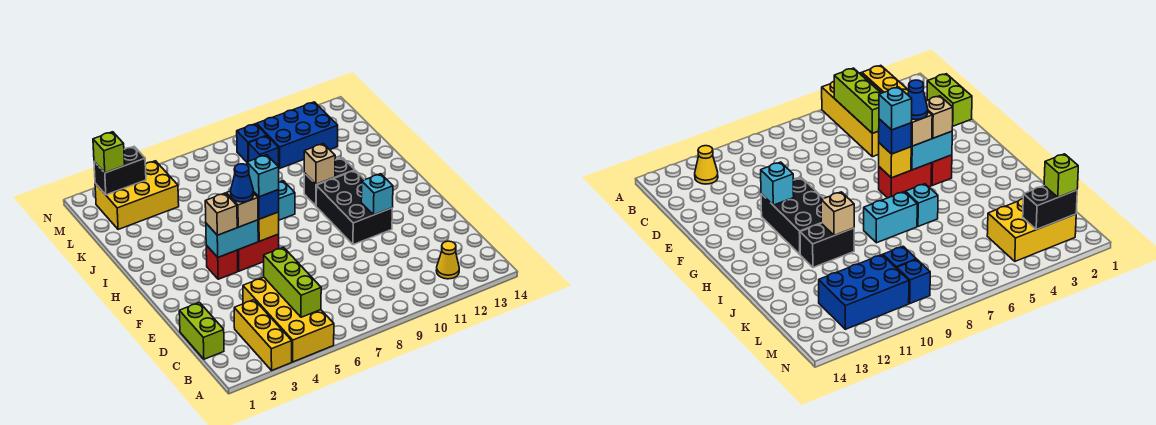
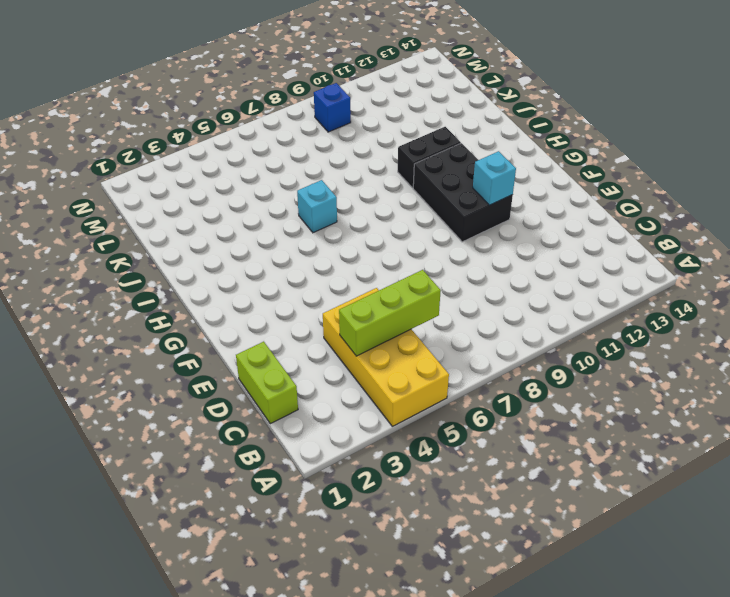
lime brick C4:C6 level 2 -> lime brick B5:D5 level 2
none -> yellow brick A3:C3 level 1
none -> yellow cone B12 level 1
none -> red brick G4 level 1

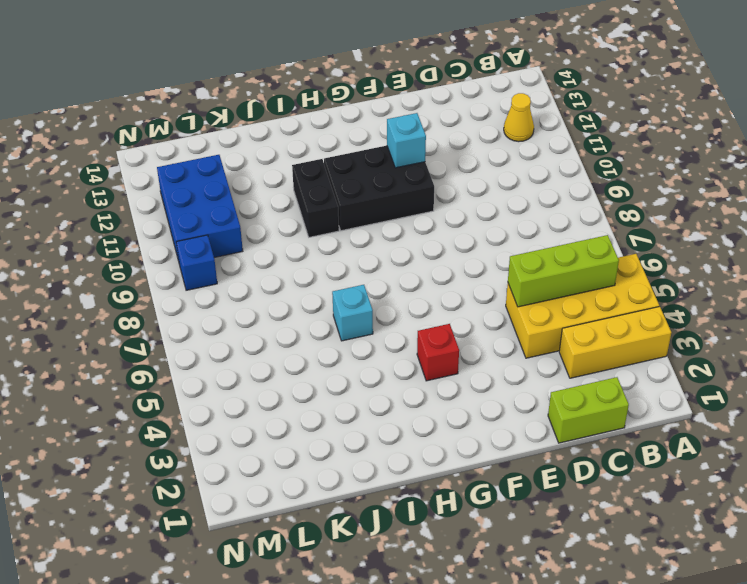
none -> red brick G5:G6 level 1
none -> cyan brick I7:I8 level 1
none -> yellow brick L2:M4 level 1

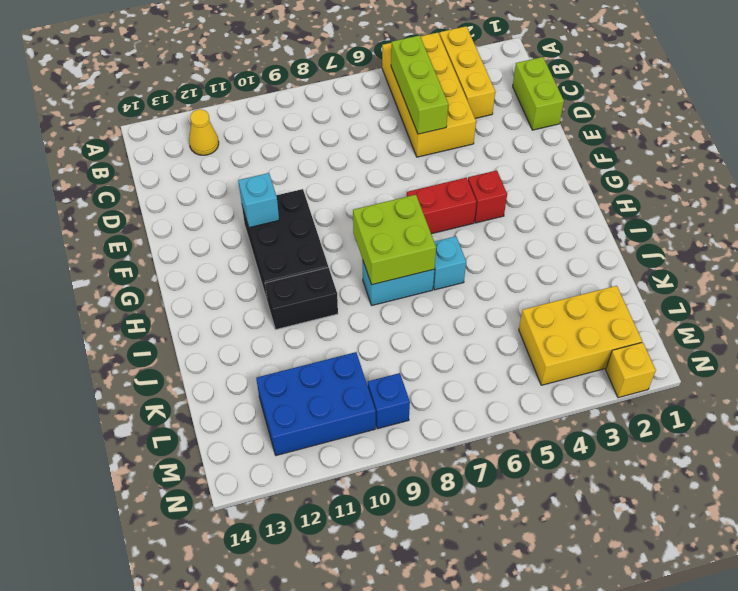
lime brick H7:I8 level 2 -> none
yellow brick N2 level 1 -> yellow brick G6 level 2
none -> blue brick L9 level 1
none -> cyan brick G4:G5 level 2
none -> tan brick I10 level 2

